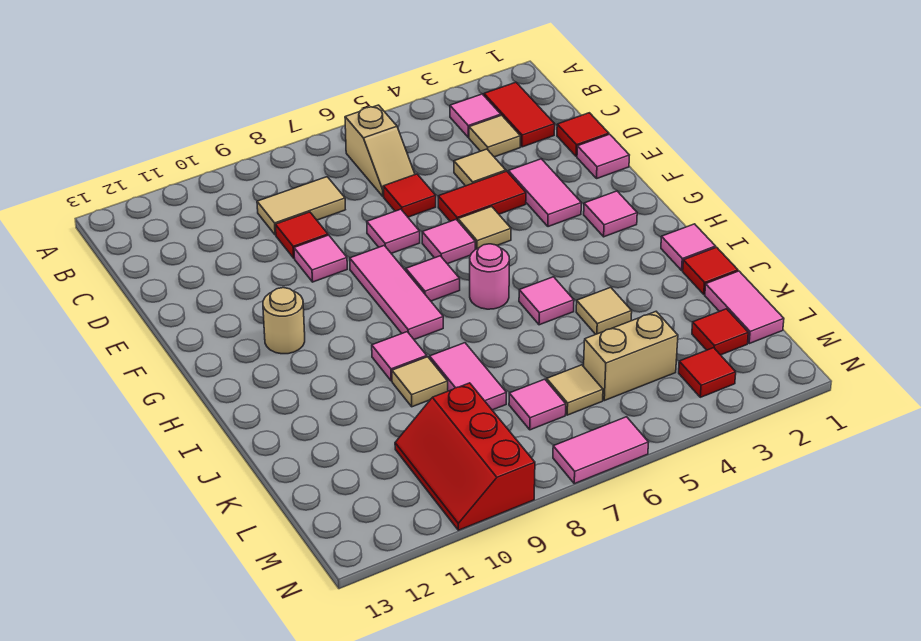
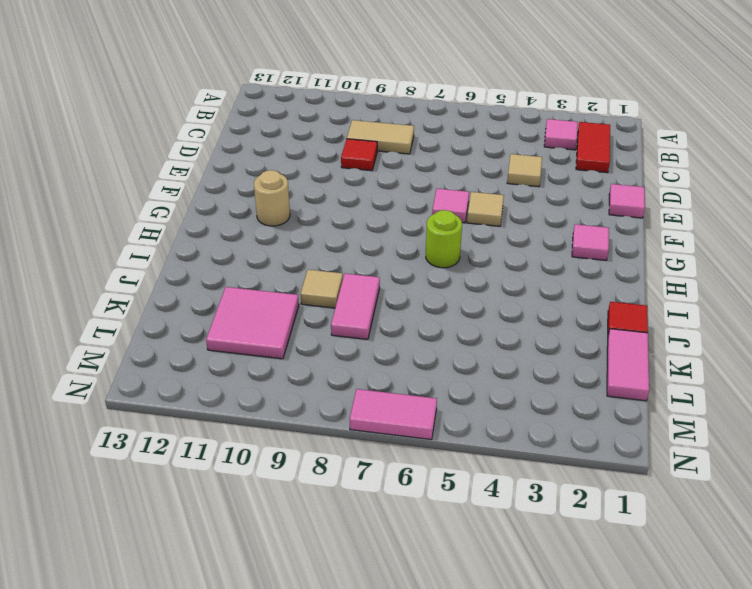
lime round brick H6 level 1 -> pink round brick H6 level 1
pink tile K10:L11 level 1 -> red slope L9:N10 level 1 top 9
none -> tan slope B6:C6 level 1 top B
none -> tan tile C3 level 1
none -> red tile D1 level 1
none -> red tile D6 level 1

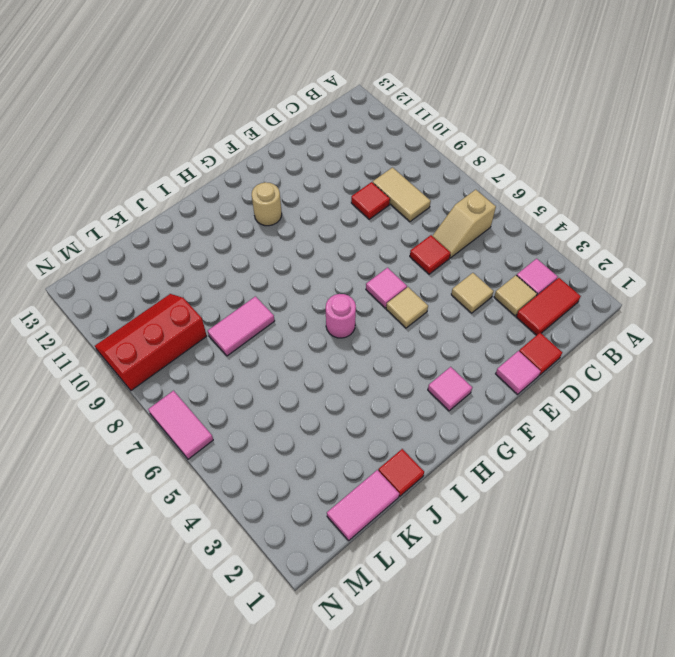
none -> pink tile E3:F3 level 1
none -> red tile E4:E5 level 1
none -> pink tile E7 level 1
none -> pink tile E9 level 1

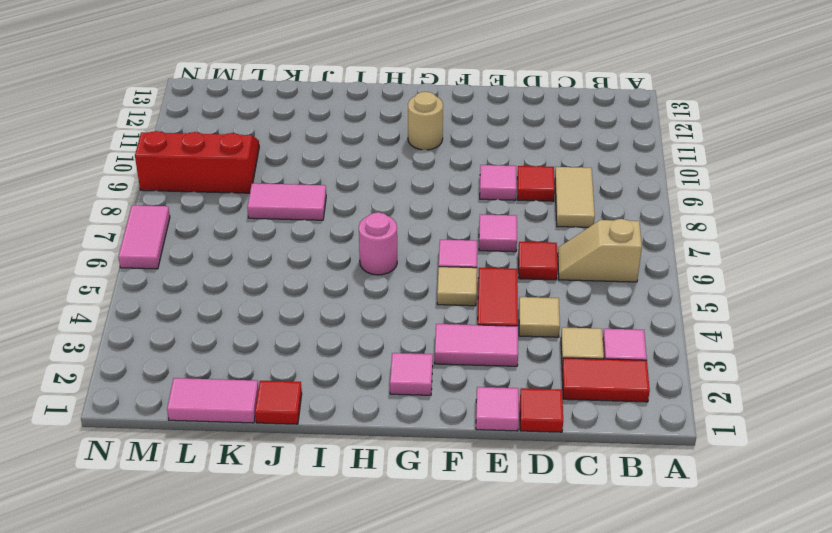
none -> pink tile F8:H8 level 1
none -> pink tile G7 level 1
none -> pink tile I1 level 1
none -> pink tile I5 level 1

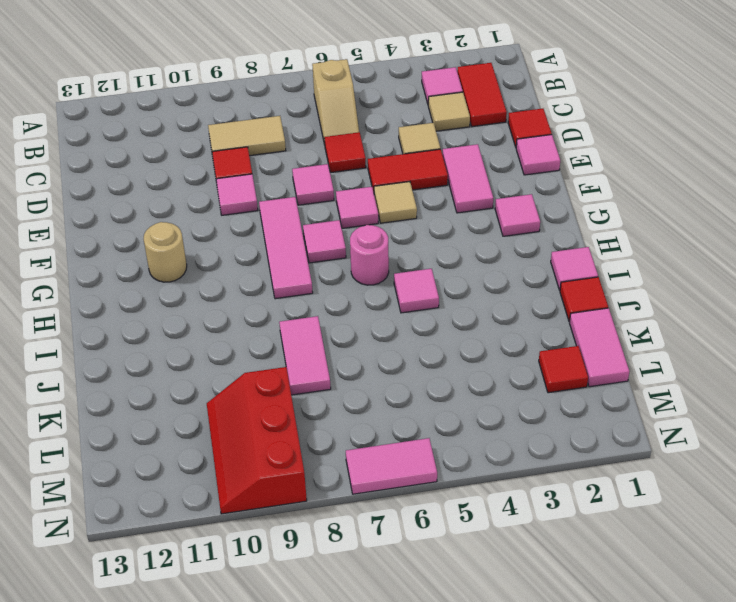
none -> pink tile I9 level 1
none -> tan tile J4 level 1
none -> tan tile J9 level 1
none -> tan brick L4:L5 level 1

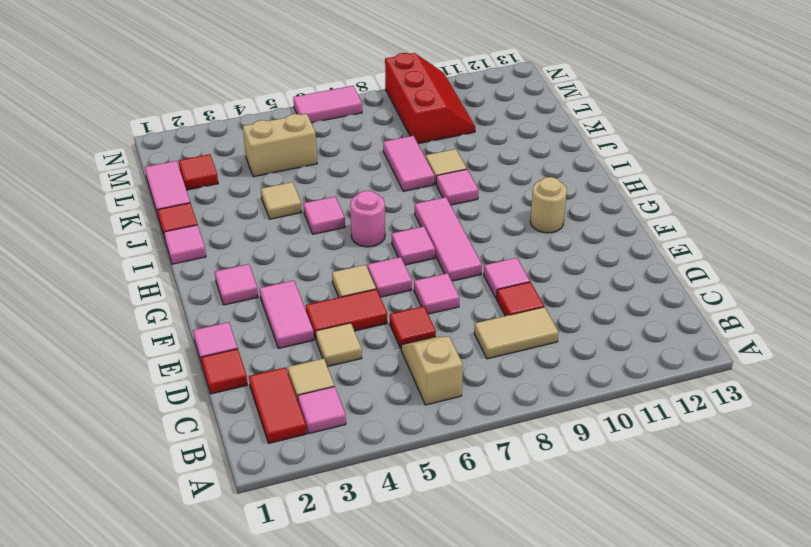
none -> tan tile L6 level 1
none -> pink tile L7 level 1
none -> red tile M3 level 1

